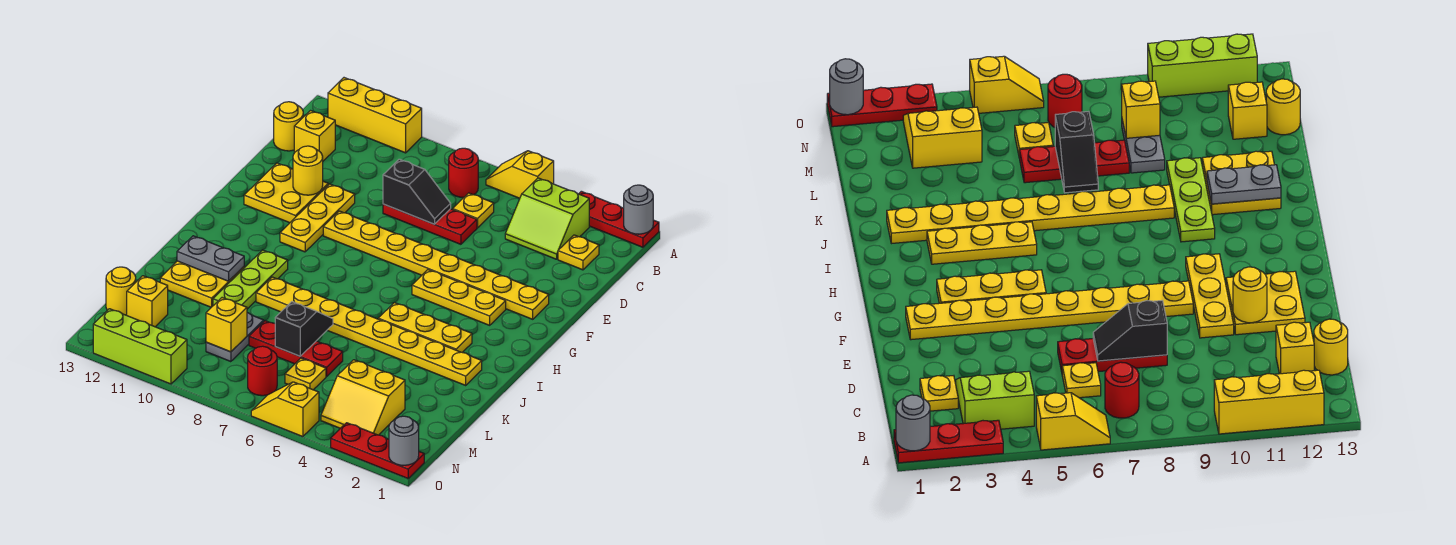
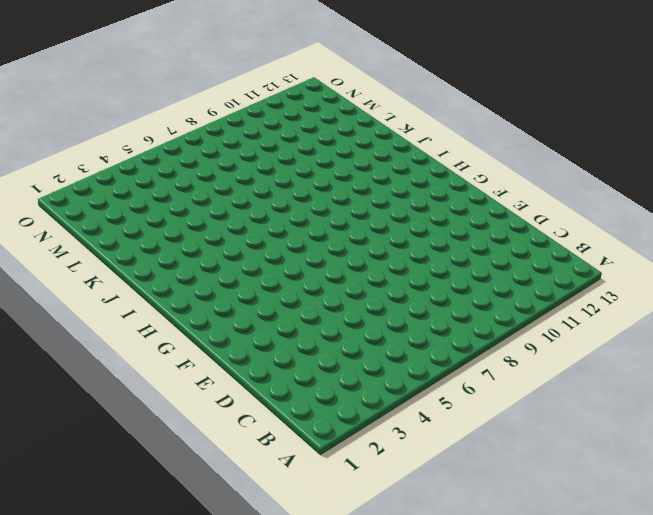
none -> red plate A1:A3 level 1
none -> yellow slope A5:A6 level 1 top 5
none -> yellow brick A10:A12 level 1
none -> lime slope B3:C4 level 1 top B

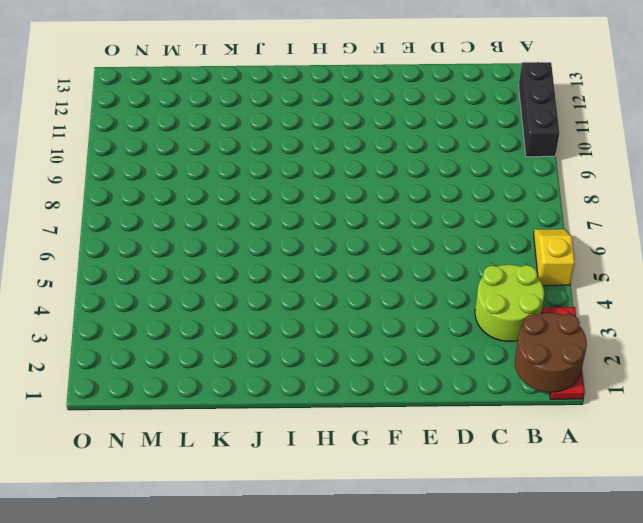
brown round brick A1:B2 level 2 -> grey round brick A1 level 2
black brick A10:A12 level 1 -> yellow brick A10:A12 level 1
lime round brick B3:C4 level 1 -> lime slope B3:C4 level 1 top B
none -> red round brick B7 level 1
none -> yellow plate C2 level 1
none -> yellow plate C6 level 1
none -> yellow brick C12 level 1

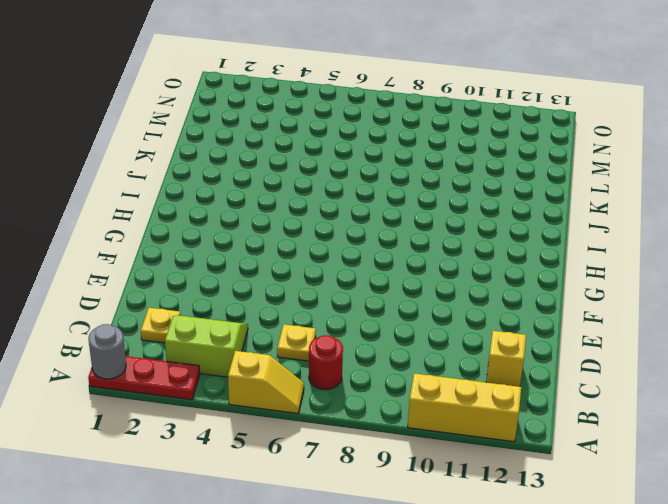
none -> yellow round brick C13 level 1
none -> red plate D6:D8 level 1
none -> yellow plate E10:G10 level 1
none -> yellow plate E11:F12 level 1

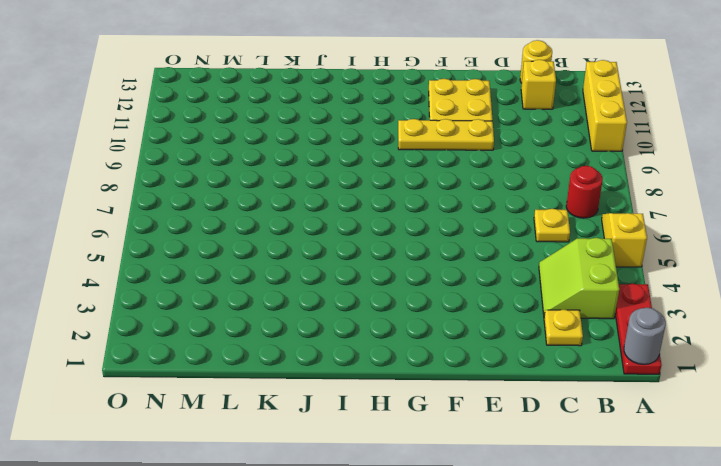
none -> red plate D6:D8 level 1
none -> yellow plate F2:F9 level 1
none -> yellow plate G3:G5 level 1
none -> yellow plate I3:I5 level 1

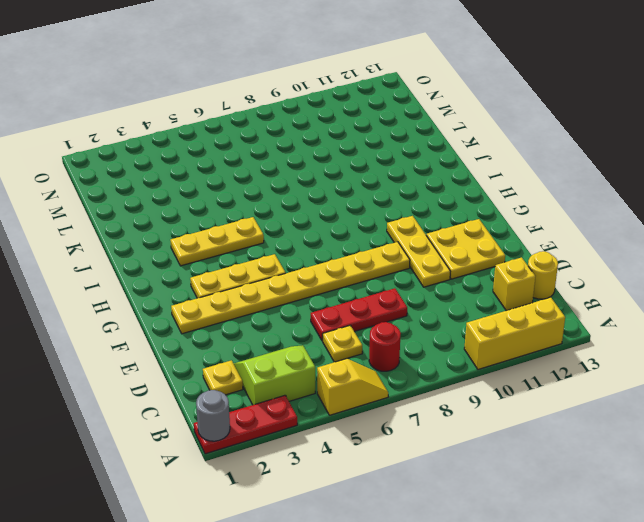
none -> lime plate I10:K10 level 1
none -> yellow plate J2:J9 level 1
none -> yellow plate J11:K12 level 1
none -> red plate L6:L8 level 1

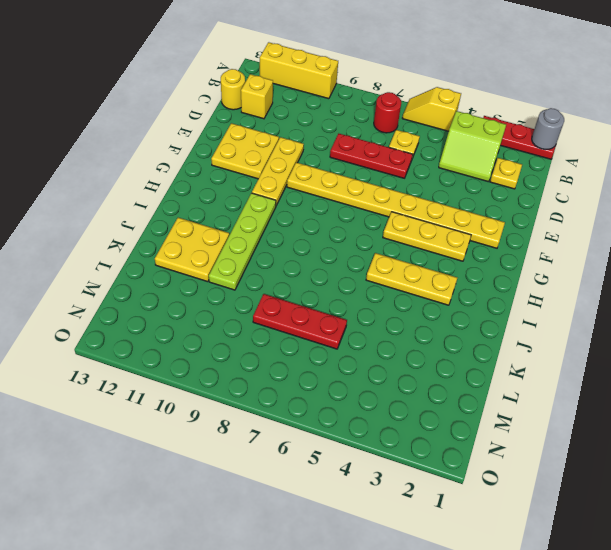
lime plate H10:K10 level 1 -> lime plate I10:K10 level 1
none -> yellow plate J2:J9 level 1
none -> grey plate L9:M9 level 1
none -> yellow slope M3:N4 level 1 top M
none -> yellow plate M6 level 1

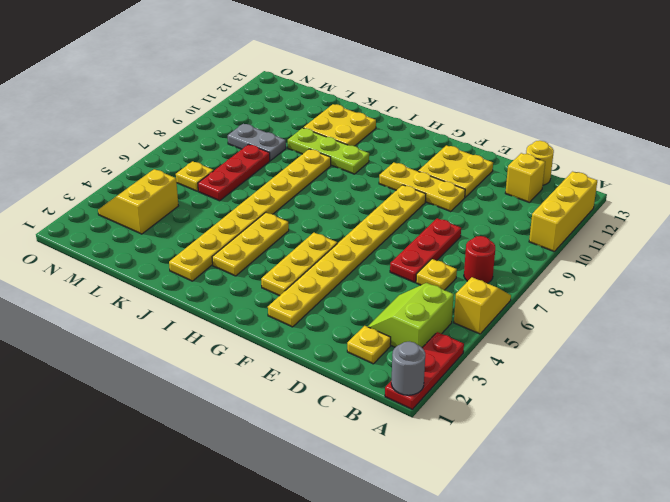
none -> yellow brick M12 level 1
none -> yellow round brick M13 level 1
none -> red round brick N7 level 1
none -> red plate O1:O3 level 1

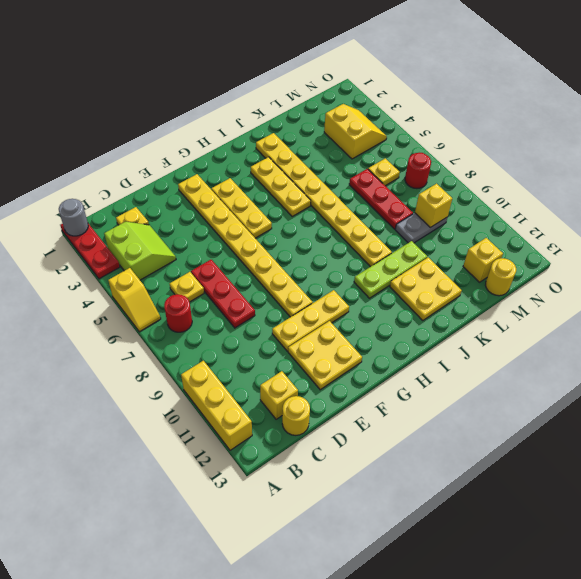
none -> red plate O1:O3 level 1
none -> yellow slope O5:O6 level 1 top 5
none -> lime brick O10:O12 level 1
none -> black slope D7:D8 level 2 top 8

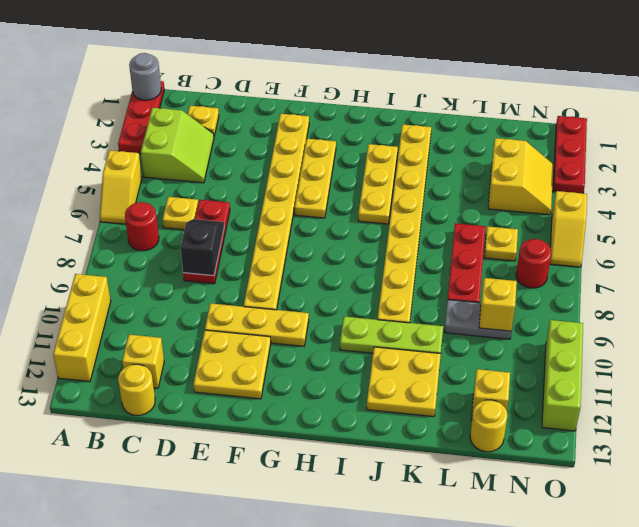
none -> yellow round brick E11 level 2
none -> grey plate J11:J12 level 2
none -> black slope K7:L7 level 2 top L
none -> grey round brick O1 level 2

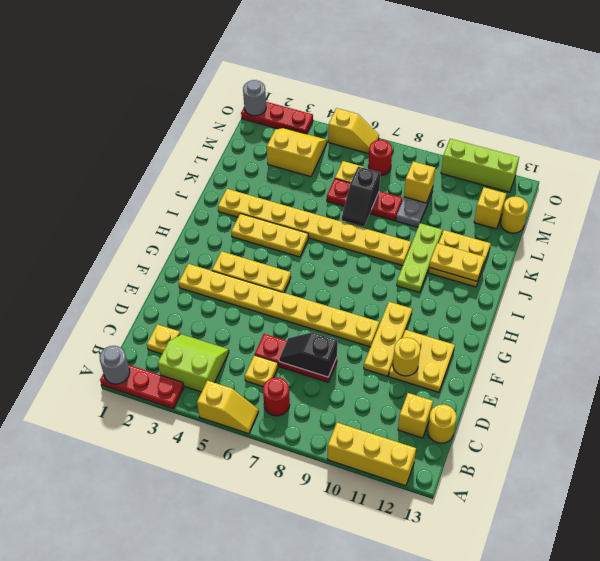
yellow plate J11:J12 level 2 -> grey plate J11:J12 level 2

